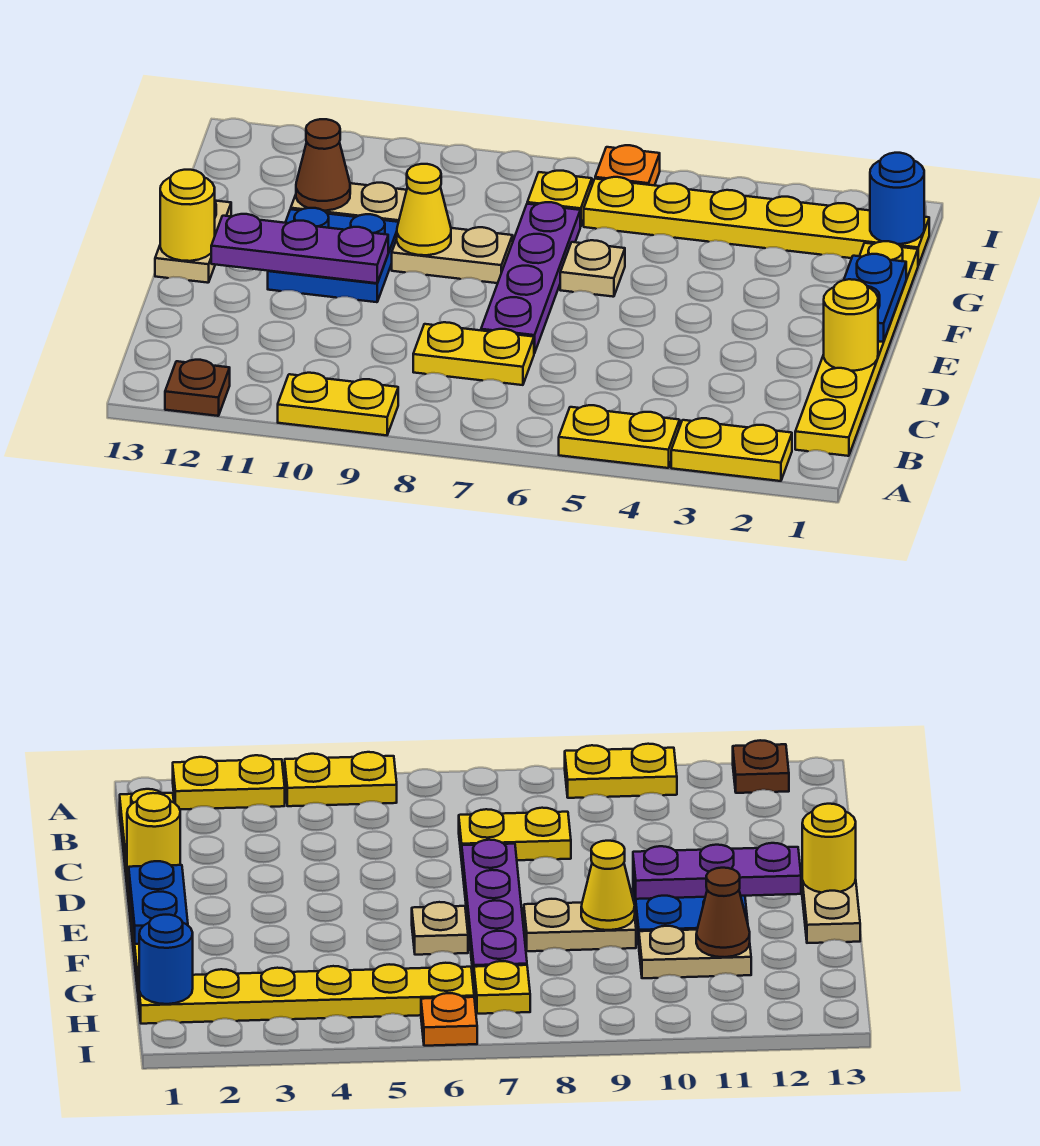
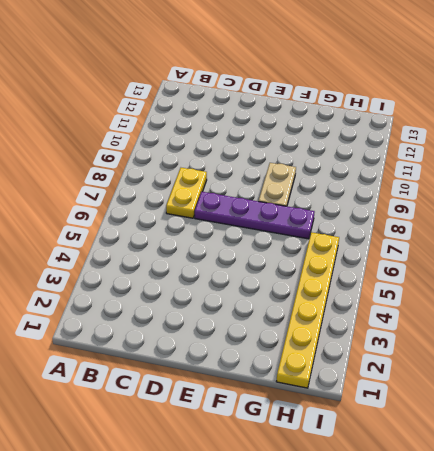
none -> yellow plate A2:A3 level 1
none -> yellow plate A4:A5 level 1
none -> yellow plate A9:A10 level 1

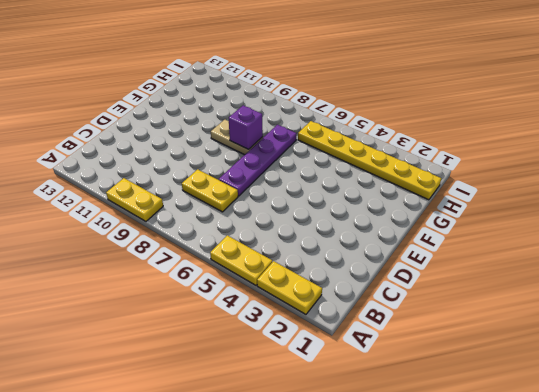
purple brick F8 level 2 -> none
none -> brown plate A12 level 1
none -> yellow plate B1:G1 level 1
none -> blue plate E10:F11 level 1

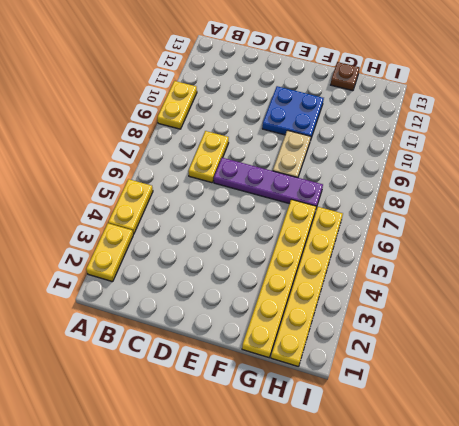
yellow plate G1:G6 level 1 -> yellow plate B1:G1 level 1
brown plate G13 level 1 -> brown plate A12 level 1
none -> tan plate E13:F13 level 1
none -> tan plate F6 level 1
none -> tan plate G10:G11 level 1

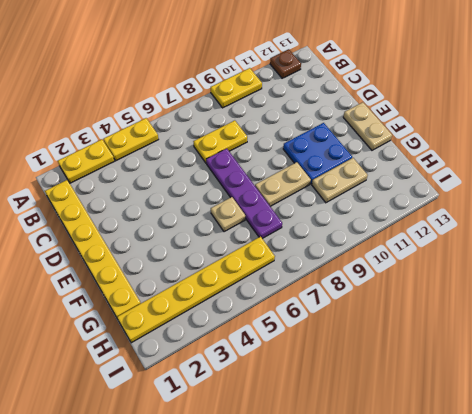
none -> yellow plate H7 level 1
none -> orange plate I6 level 1
none -> yellow round brick D1 level 2

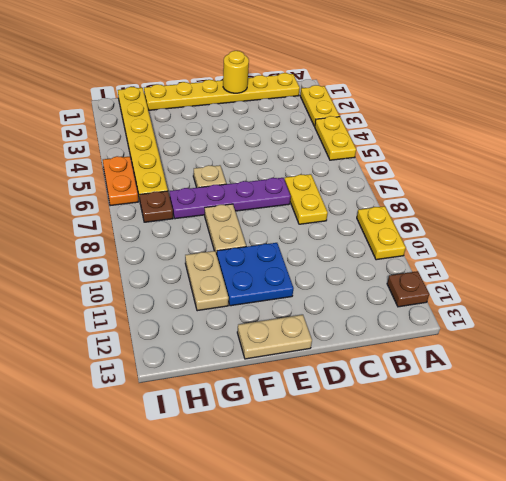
brown plate H7 level 1 -> yellow plate H7 level 1
orange plate I5:I6 level 1 -> orange plate I6 level 1
none -> blue plate E1:F1 level 2
none -> purple plate E10:E12 level 2
none -> yellow round brick E13 level 2

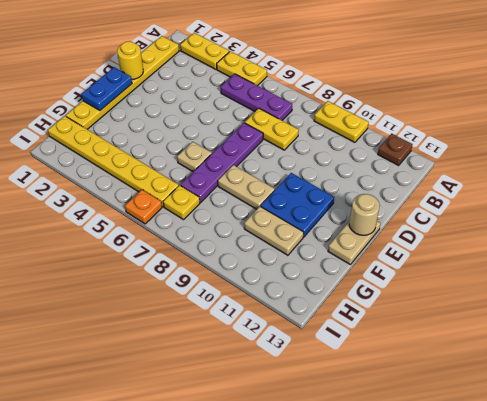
purple plate B5:B7 level 1 -> purple plate E10:E12 level 2
tan round brick E13 level 2 -> yellow round brick E13 level 2
none -> yellow cone F9 level 2
none -> brown cone G11 level 2
none -> blue round brick H1 level 2

